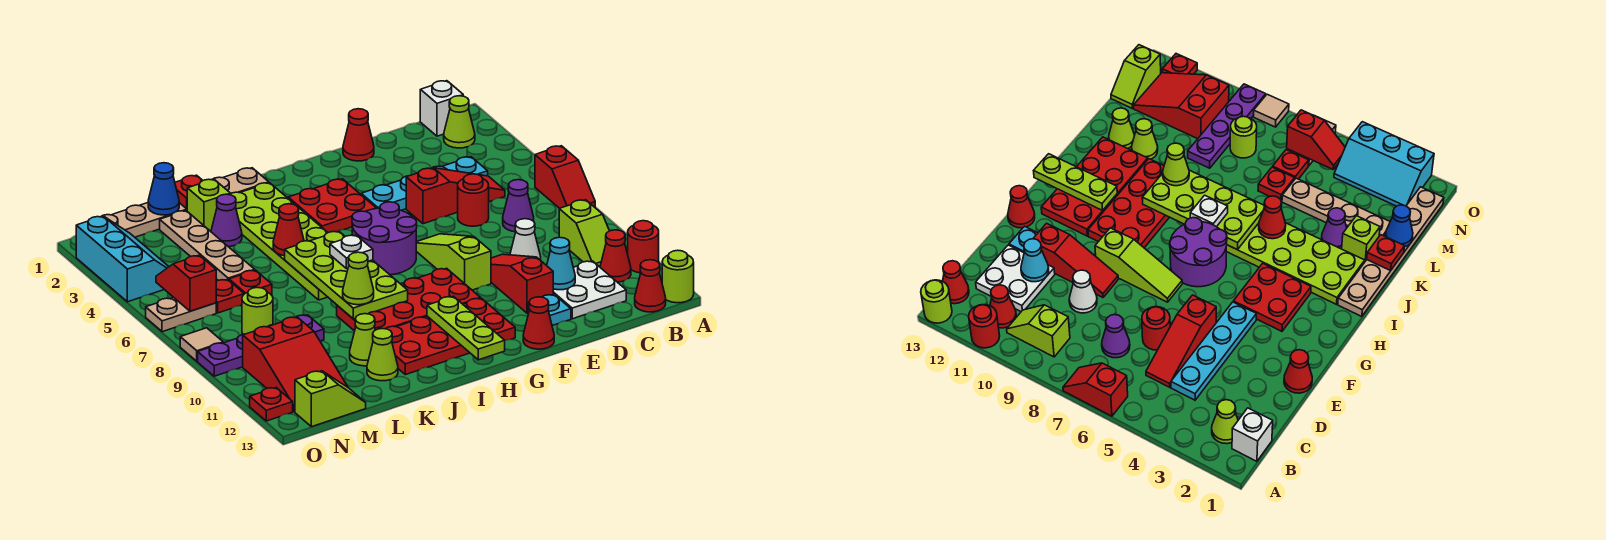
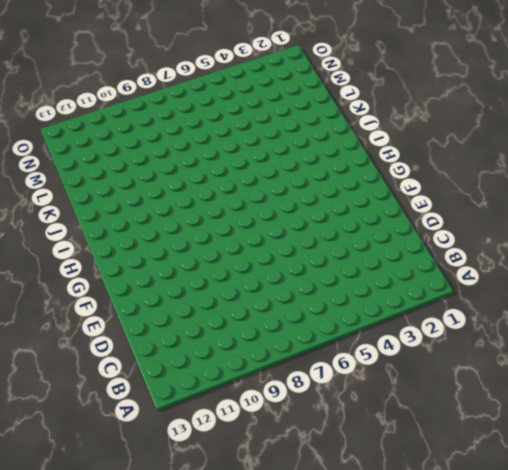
none -> red slope A6:A7 level 1 top 6
none -> red round brick A11 level 1
none -> lime round brick A13 level 1
none -> white brick B1 level 1

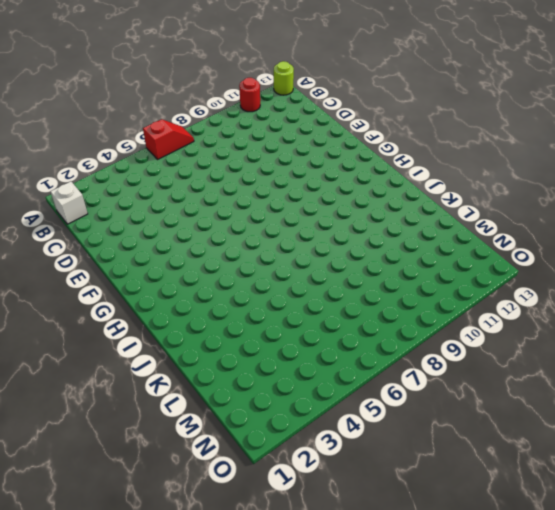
none -> lime cone B2 level 1
none -> lime slope B9:B10 level 1 top 9
none -> red cone B11 level 1
none -> red cone B13 level 1

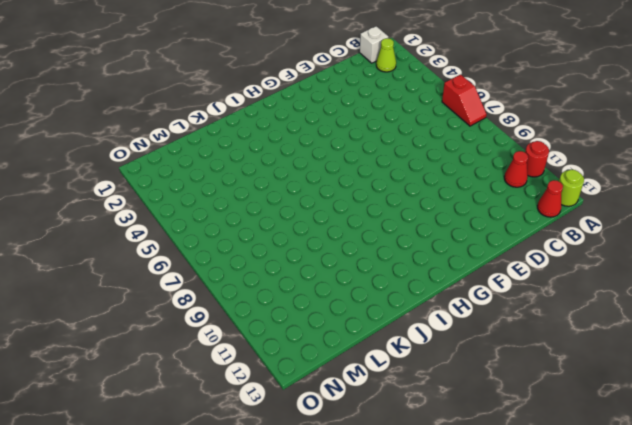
none -> lime slope B9:B10 level 1 top 9
none -> cyan plate C4:F4 level 1
none -> red slope C5:E5 level 1 top E
none -> purple cone C7 level 1

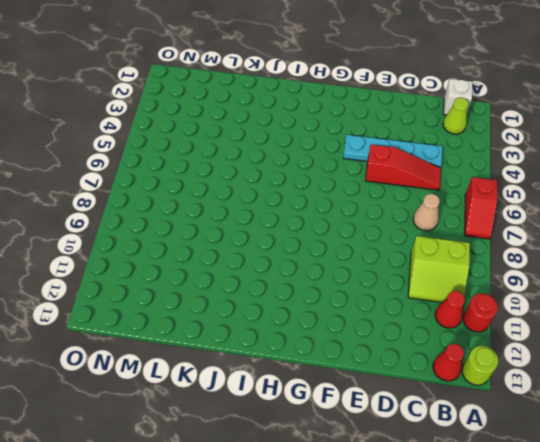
lime slope B9:C10 level 1 top 9 -> lime slope B9:B10 level 1 top 9
tan cone C7 level 1 -> purple cone C7 level 1
none -> white plate C11:D12 level 1
none -> red round brick D6 level 1
none -> white cone D9 level 1
none -> red cone E1 level 1

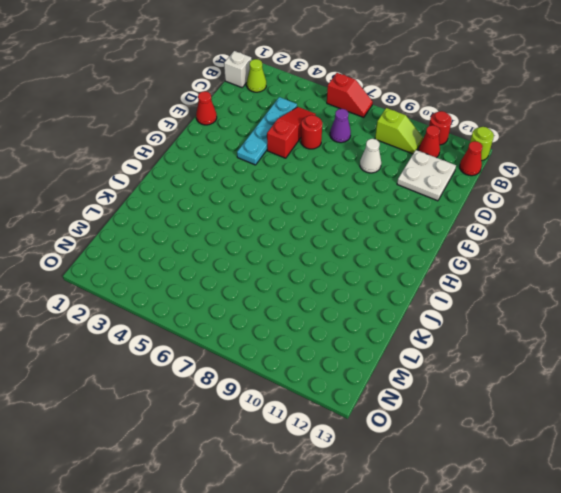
none -> red slope E9:E11 level 1 top 11
none -> cyan plate E12 level 1
none -> lime slope F7:F9 level 1 top 9
none -> red cone F13 level 1

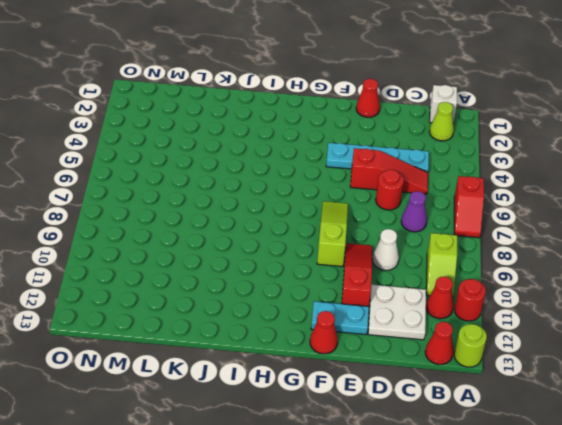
cyan plate E12:F12 level 1 -> cyan plate E12 level 1
none -> red plate G3:H4 level 1
none -> purple round brick G6:H7 level 1
none -> red plate G9:J10 level 1
none -> red plate G11:J12 level 1

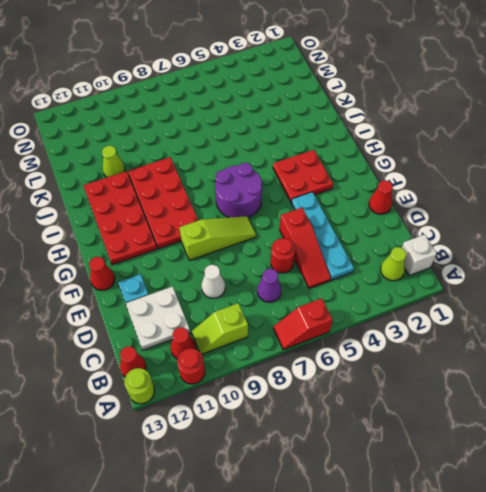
none -> red slope E9:E11 level 1 top 11
none -> tan plate I1:N1 level 1
none -> lime plate I2:J7 level 1
none -> lime brick K2 level 1

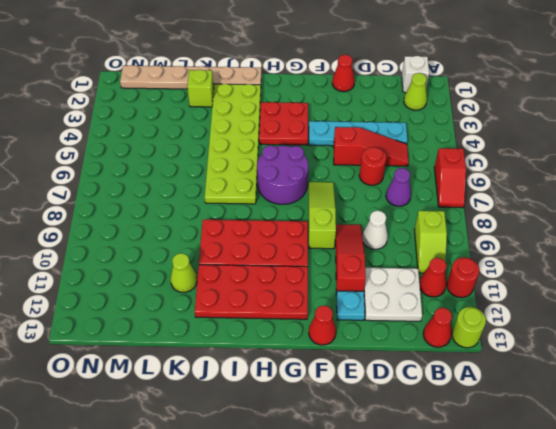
none -> purple cone K3 level 1
none -> lime cone K12 level 1
none -> tan plate L2:L5 level 1
none -> red plate L6 level 1

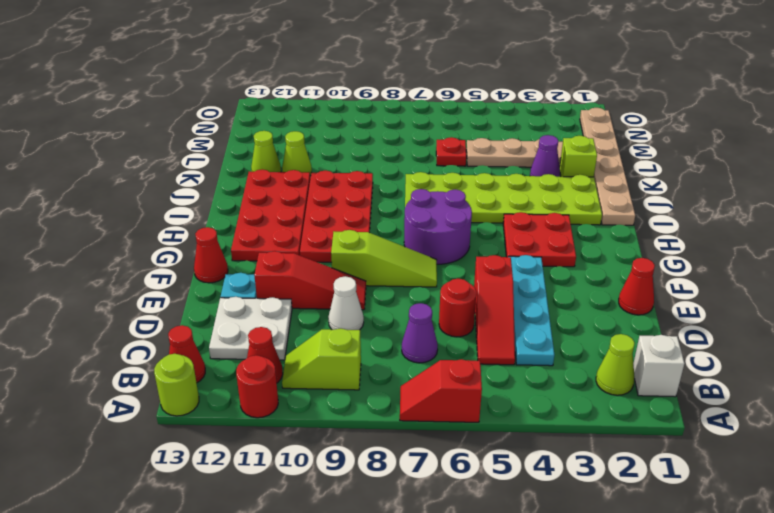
none -> purple plate L9:O9 level 1
none -> red plate M6 level 1
none -> lime round brick M8 level 1
none -> red slope M10:N12 level 1 top 10

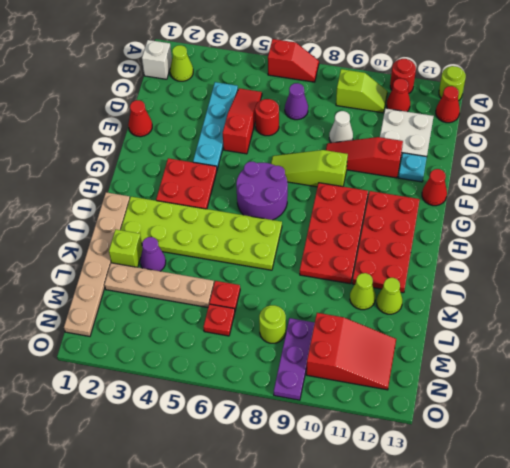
purple plate M9:O9 level 1 -> purple plate L9:O9 level 1
none -> lime slope M13:N13 level 1 top N
none -> cyan slope N2:O4 level 1 top O
none -> tan plate N6:O6 level 1
none -> tan tile O8 level 1

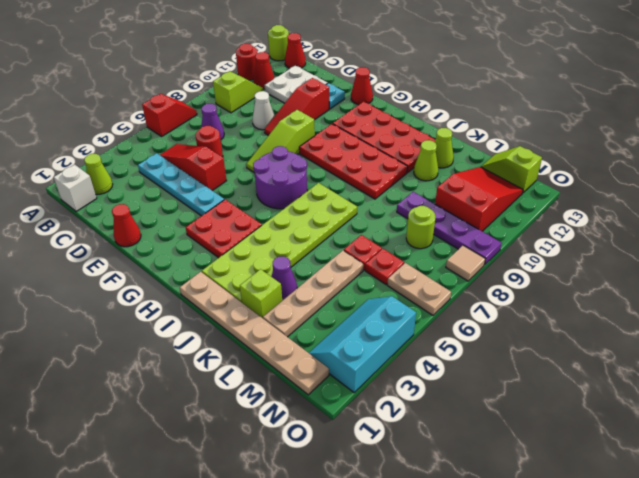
none -> red plate O12 level 1
none -> cyan cone D11 level 2
none -> lime plate H11:H13 level 2
none -> lime plate I6:J9 level 2

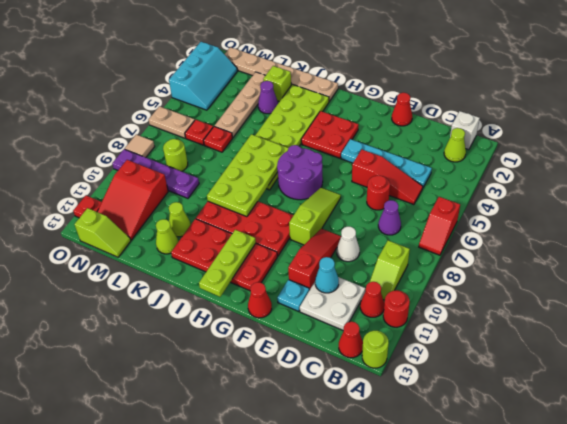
none -> red cone J5 level 2
none -> red plate K1 level 2
none -> blue cone L1 level 2
none -> red slope N5:N6 level 2 top 6

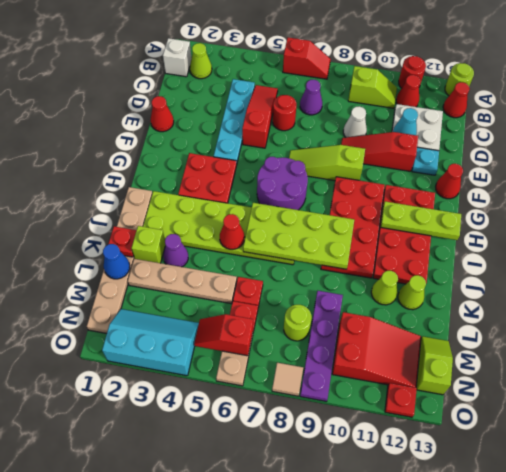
none -> white plate I7 level 3
none -> lime cone J9 level 3

